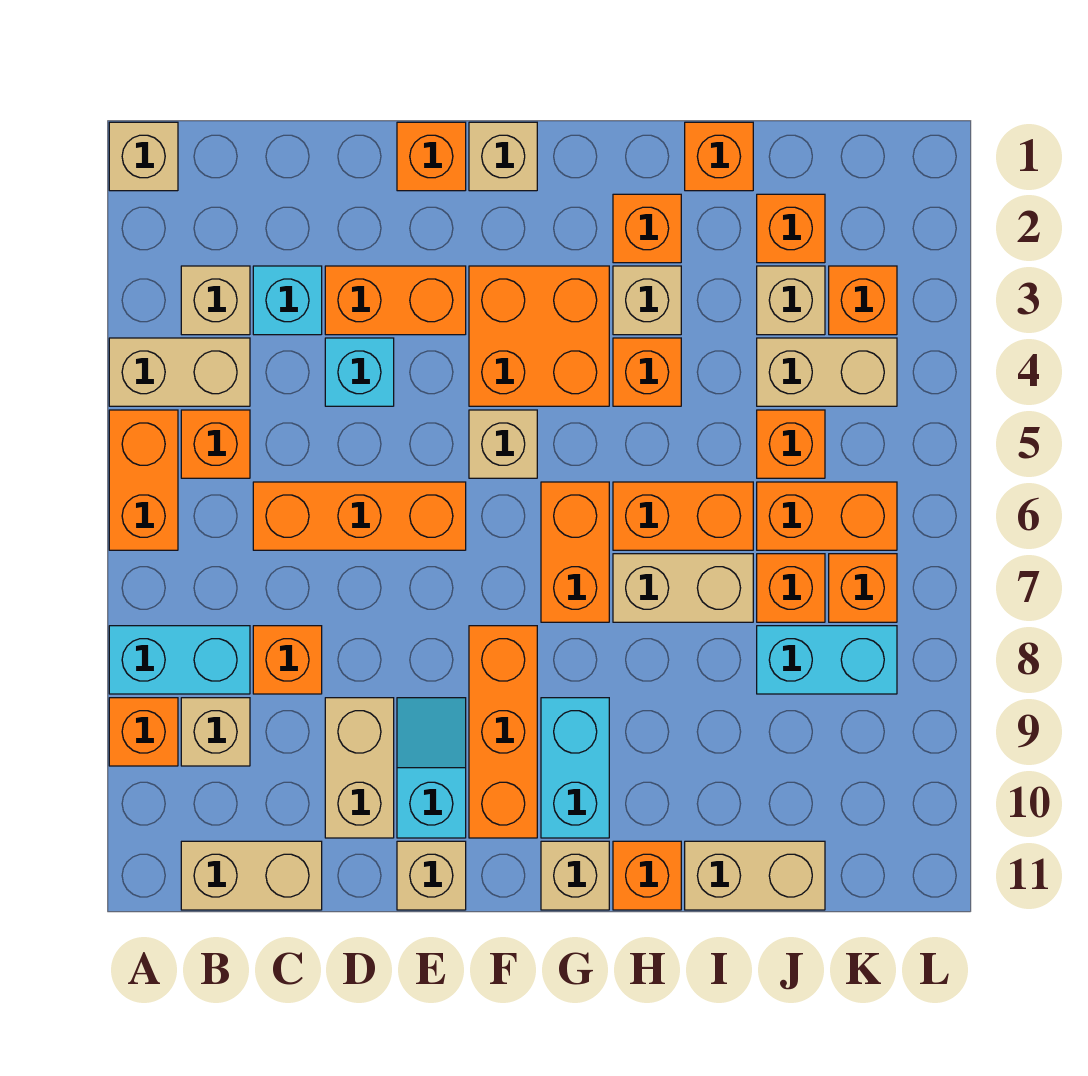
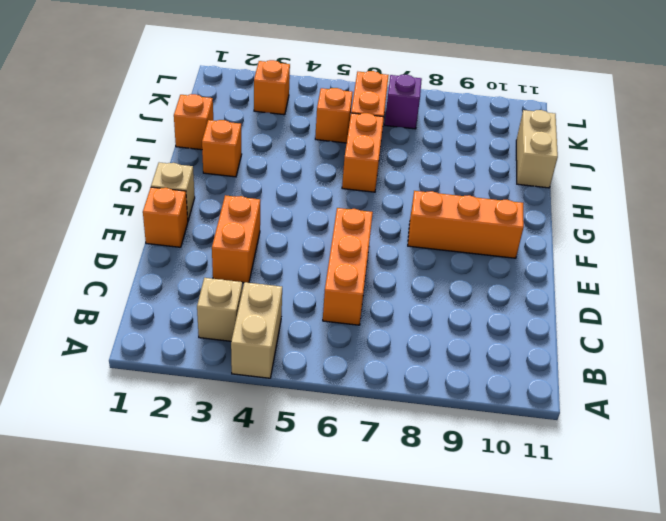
purple brick K7 level 1 -> orange brick K7 level 1
none -> tan brick A1 level 1
none -> orange brick A5:A6 level 1
none -> cyan brick A8:B8 level 1
none -> orange brick A9 level 1

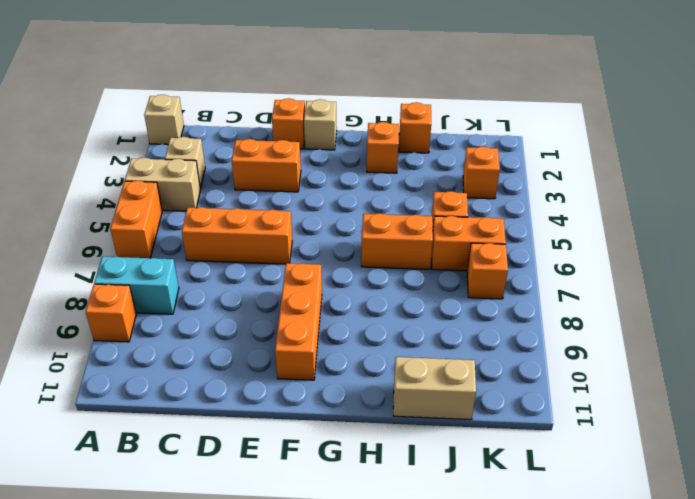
none -> orange brick B5 level 1
none -> tan brick B9 level 1
none -> tan brick B11:C11 level 1
none -> cyan brick C3 level 1

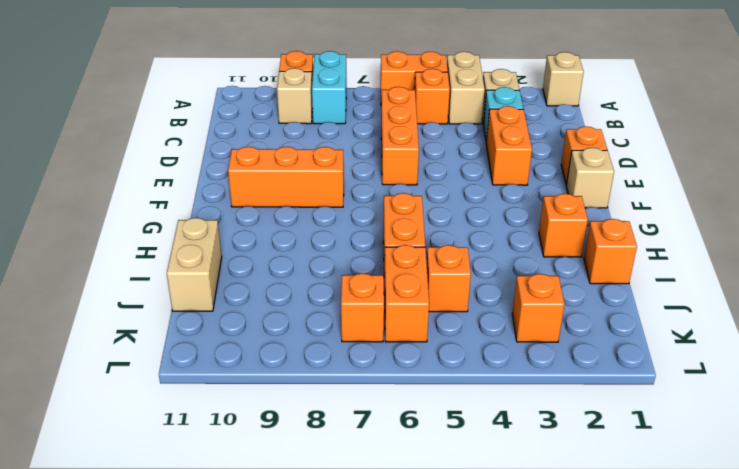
none -> tan brick B11:C11 level 1
none -> orange brick C8 level 1
none -> cyan brick D4 level 1
none -> tan brick D9:D10 level 1

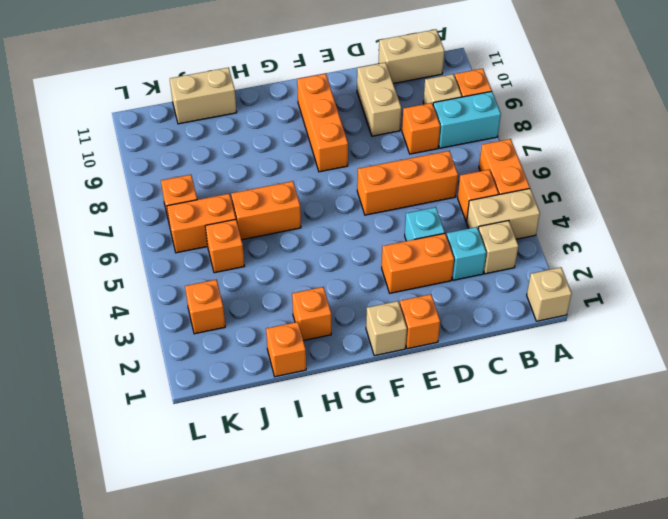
none -> cyan slope E9:E10 level 1 top 10
none -> tan brick E11 level 1
none -> orange brick F3:G4 level 1
none -> tan brick F5 level 1

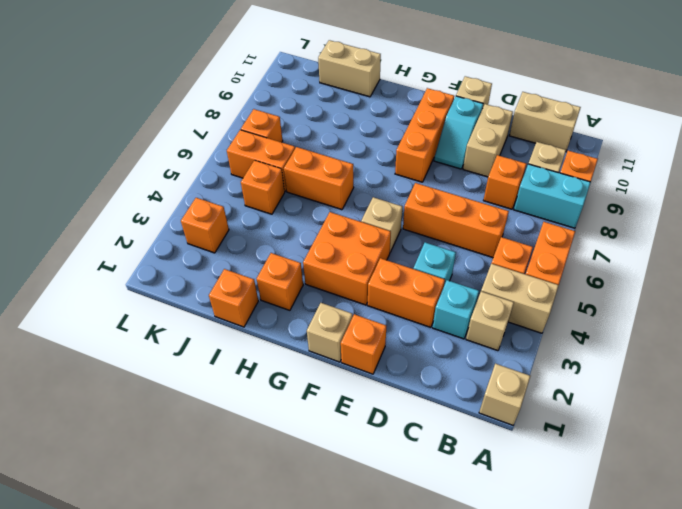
none -> orange brick G6:G7 level 1
none -> cyan brick G9:G10 level 1
none -> tan brick G11 level 1
none -> tan brick H3 level 1

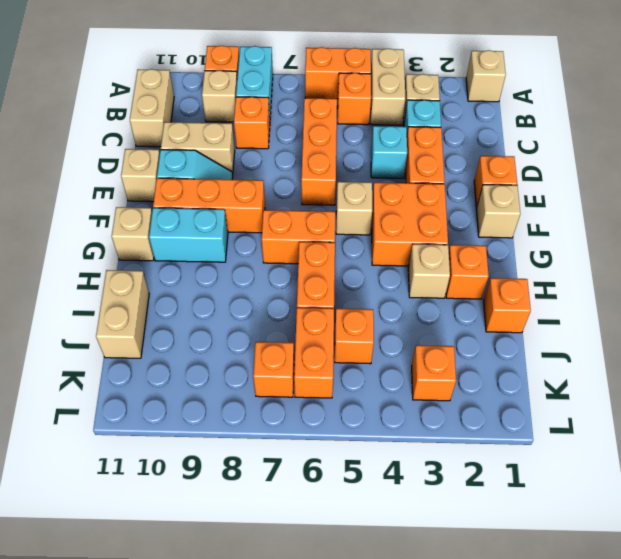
none -> orange brick H4 level 1
none -> tan brick H7:I7 level 1
none -> orange brick H11 level 1
none -> orange brick J2 level 1

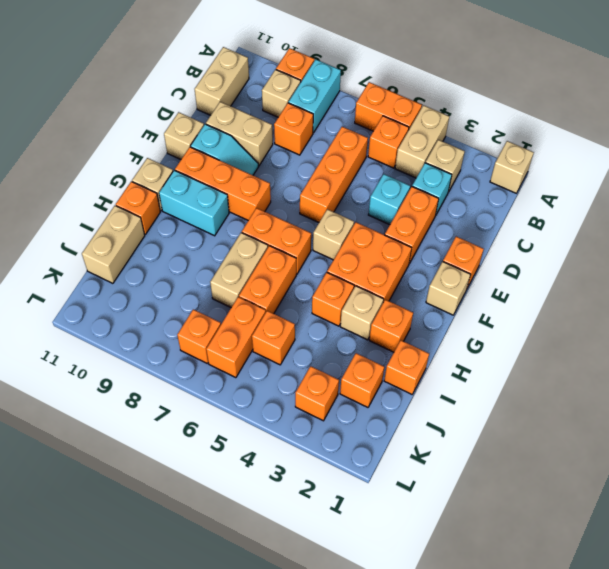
none -> tan brick J3 level 1
none -> tan brick J4:K4 level 1
none -> orange brick J7 level 1
none -> cyan brick J8:K8 level 1

